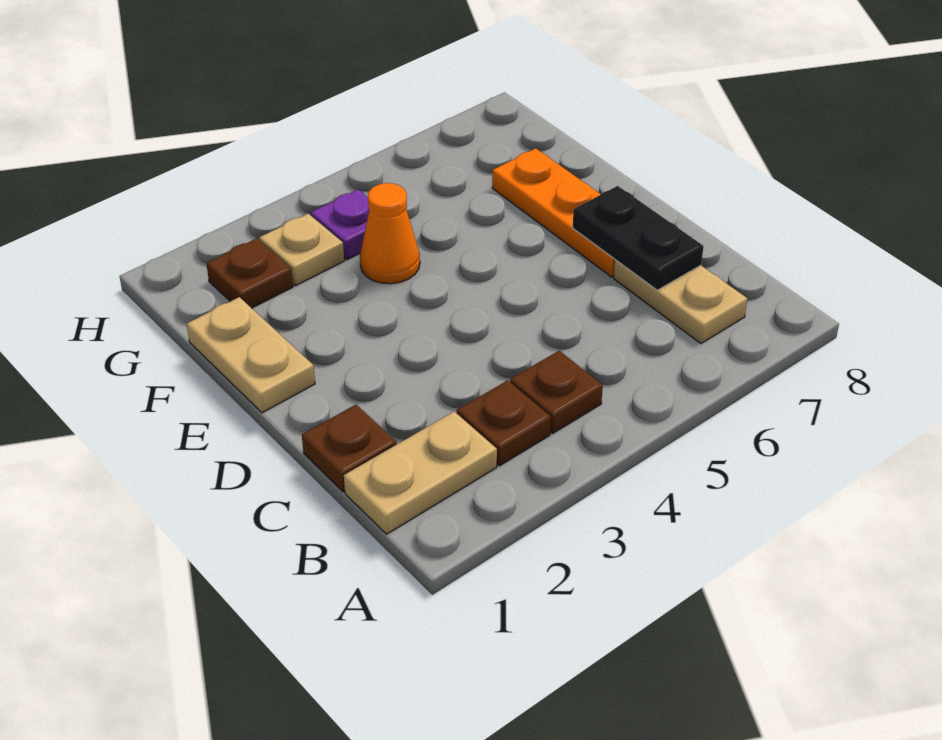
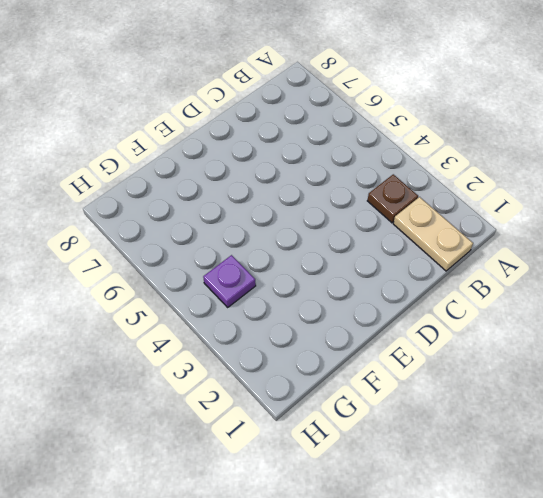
none -> brown plate B4 level 1
none -> tan plate B7:C7 level 1
none -> brown plate C1 level 1

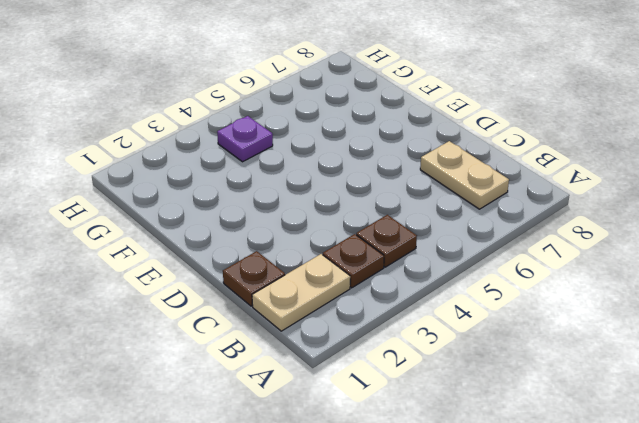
none -> orange plate D7:F7 level 1
none -> tan plate E1:F1 level 1
none -> orange cone F4 level 1

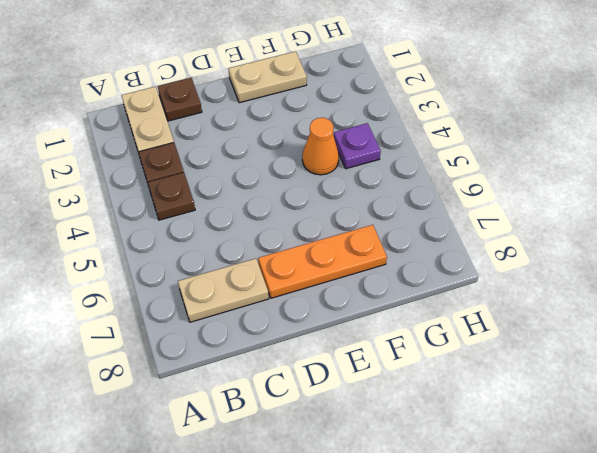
none -> brown plate G2 level 1
none -> tan plate G3 level 1
none -> black plate C7:D7 level 2

